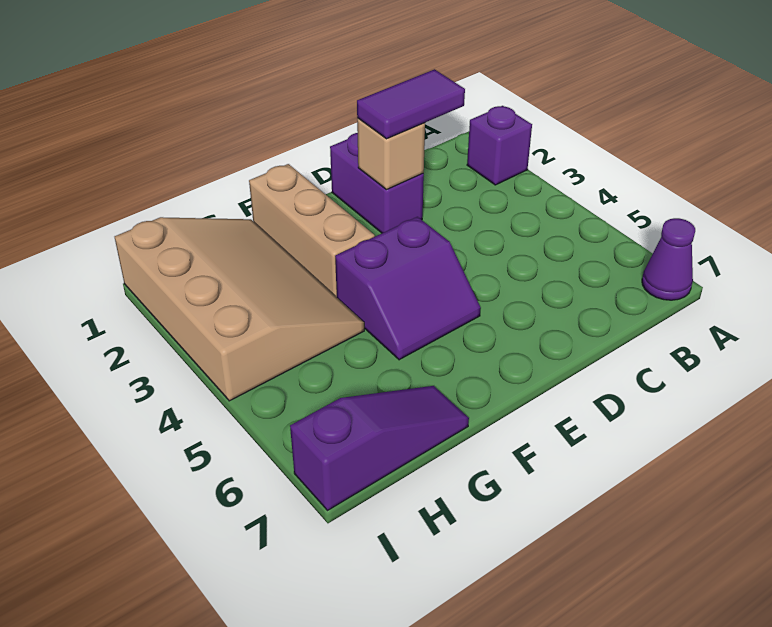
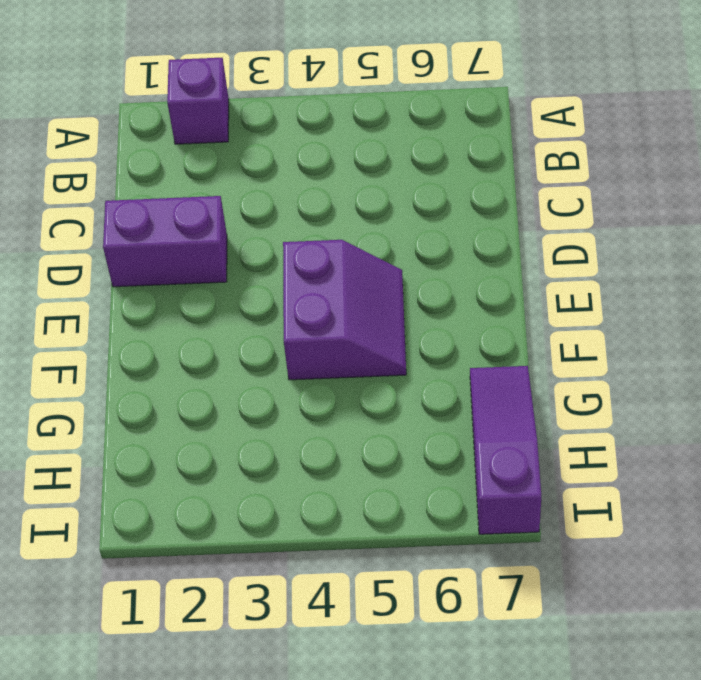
none -> purple cone A7 level 1
none -> tan brick F1:F3 level 1

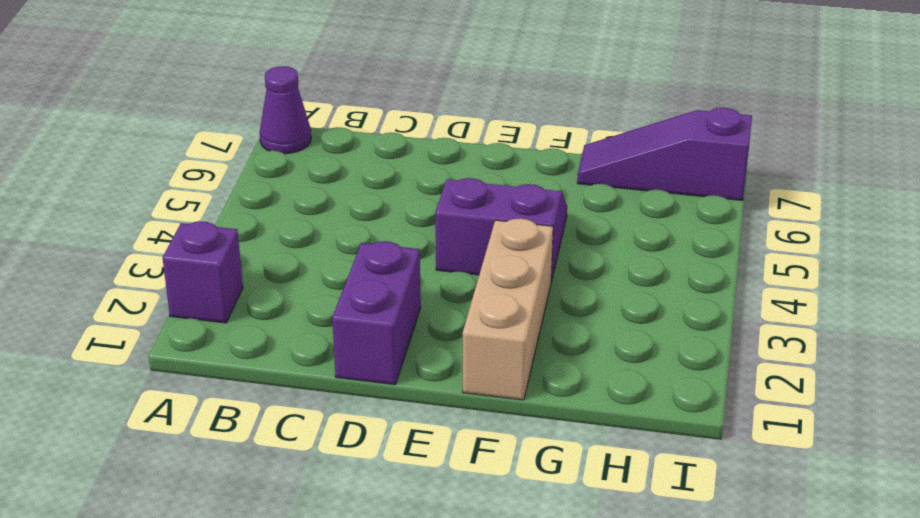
none -> tan slope G1:I4 level 1 top I
none -> tan brick D2 level 2

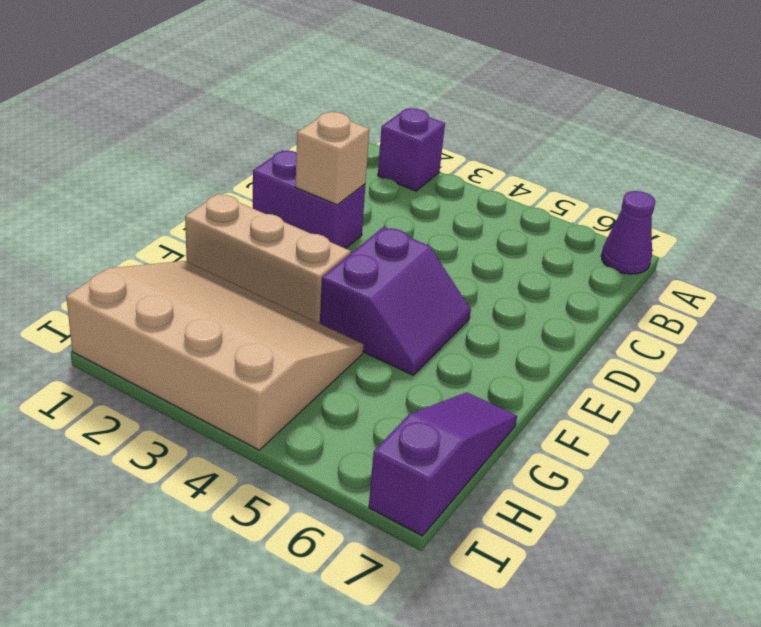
none -> purple tile C2:D2 level 3

